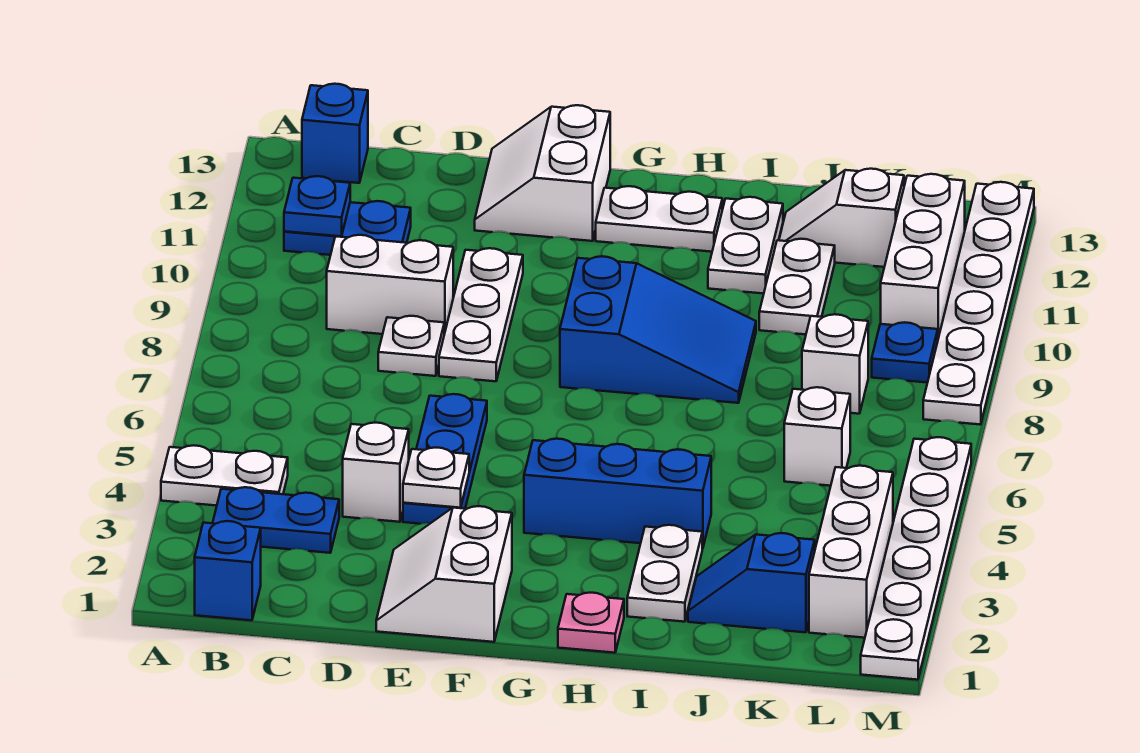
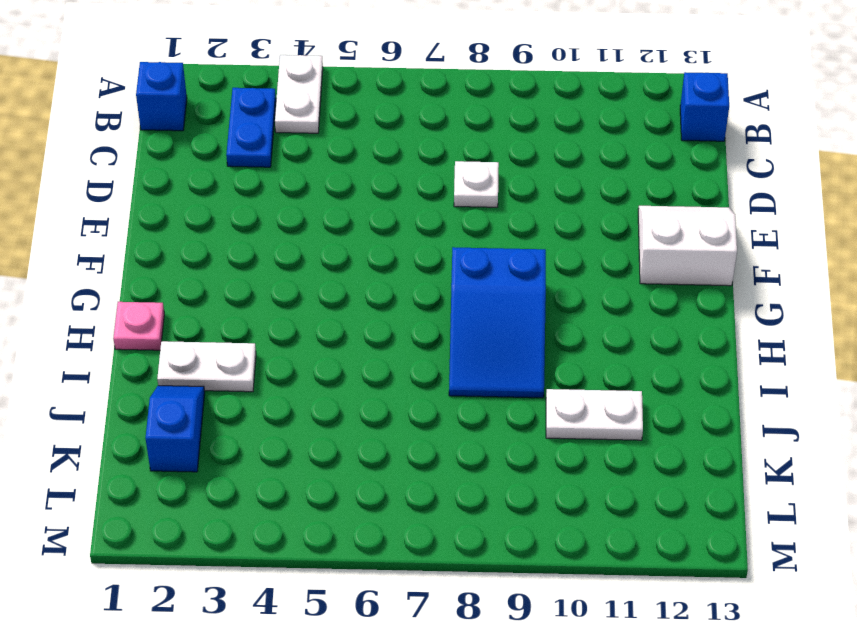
none -> blue plate B11:C11 level 1
none -> white brick C9:D9 level 1
none -> white brick D4 level 1
none -> white slope E1:F2 level 1 top F

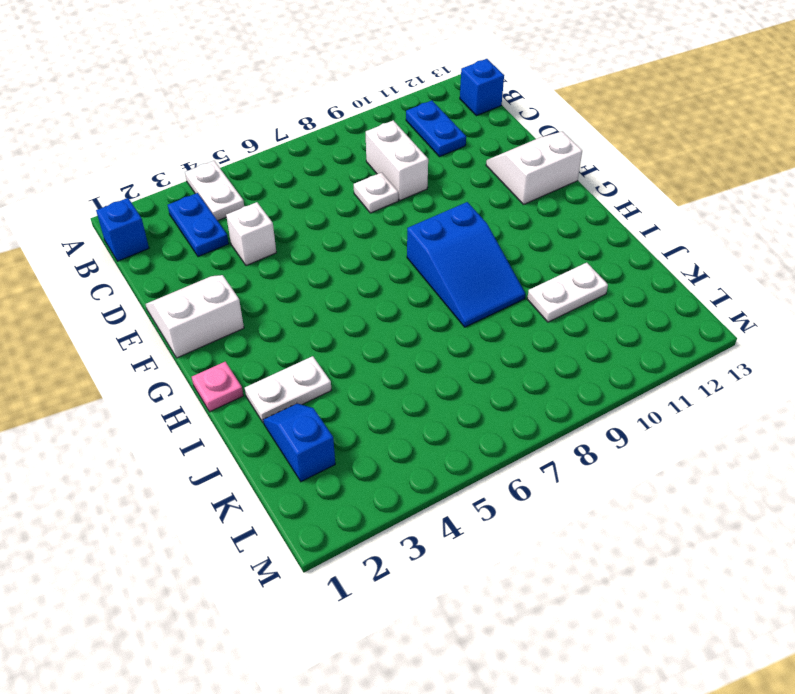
none -> blue plate E4:E6 level 1
none -> white plate E8:E10 level 1
none -> blue brick G4:I4 level 1
none -> white plate G12:H12 level 1

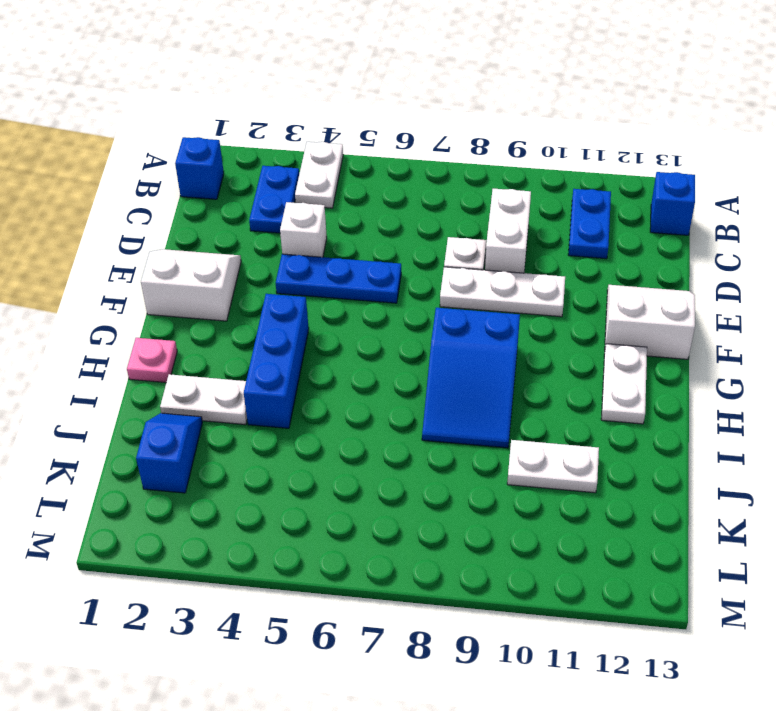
none -> white plate I11:I12 level 1
none -> white slope J12:K12 level 1 top K
none -> white brick K6 level 1
none -> white brick K8 level 1

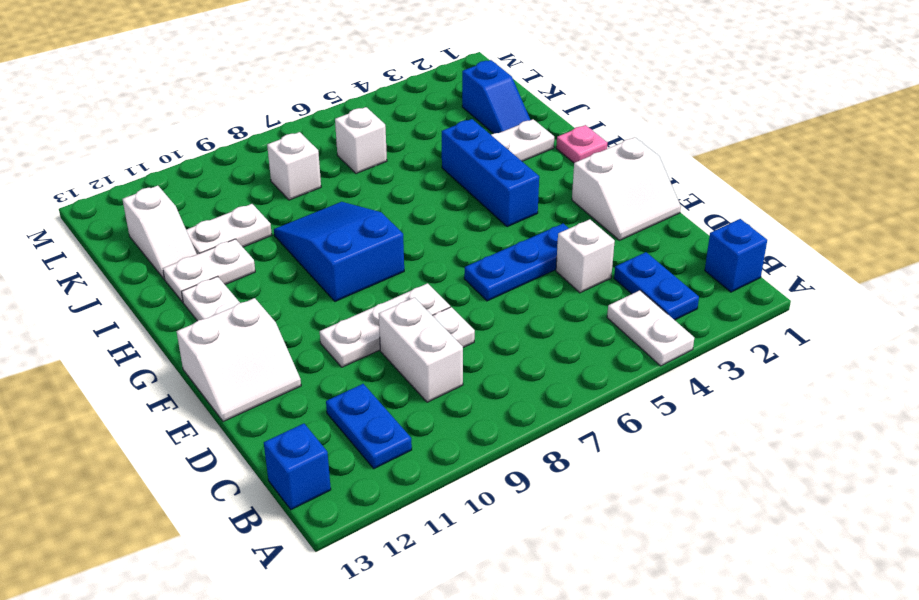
none -> white brick L2:L4 level 1
none -> blue plate L9 level 1
none -> white brick L10:L12 level 1
none -> white plate M1:M6 level 1

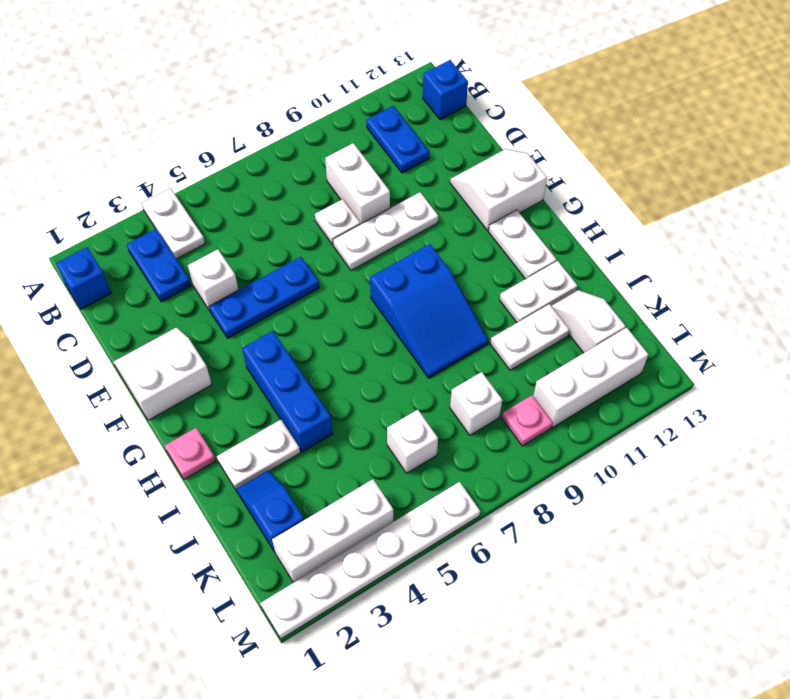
pink plate L9 level 1 -> blue plate L9 level 1
none -> white plate M8:M13 level 1
none -> blue plate B11 level 2
none -> white plate E4 level 2

